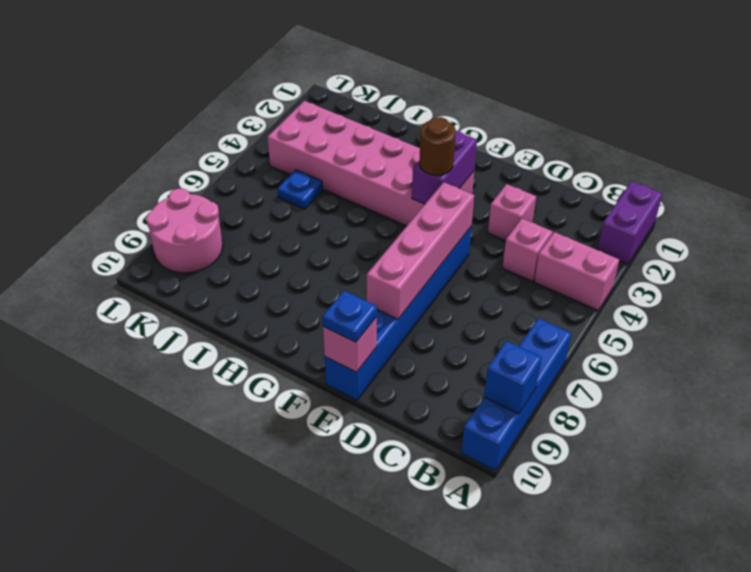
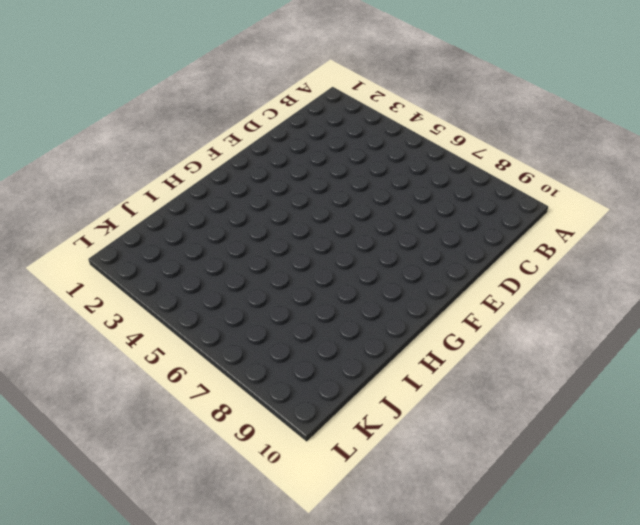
none -> purple brick A1:A2 level 1
none -> pink brick A4:B4 level 1
none -> blue brick A7:A10 level 1

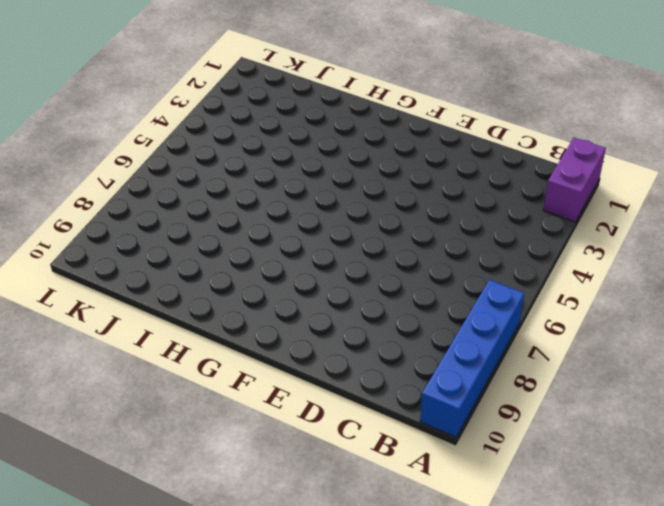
none -> pink brick A4:B4 level 1
none -> pink brick C4 level 1
none -> pink brick D3 level 1

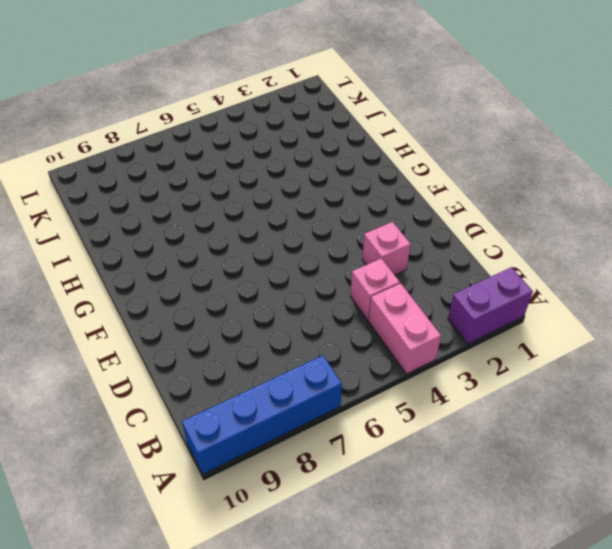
none -> blue brick E5:E10 level 1
none -> pink brick F3:K4 level 1
none -> blue plate J5 level 1

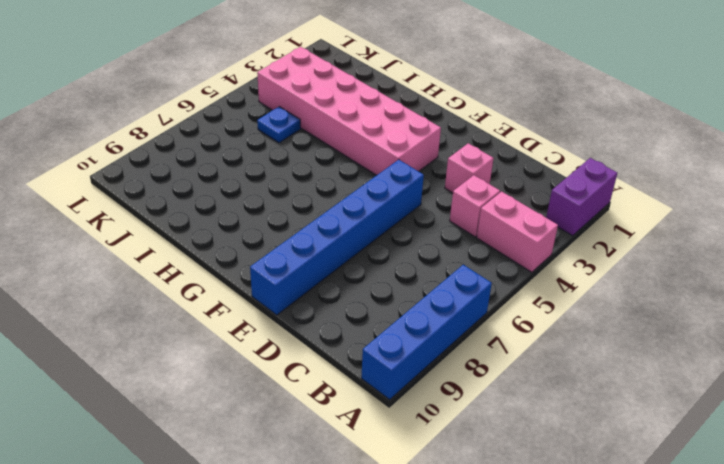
none -> pink round brick K8:L9 level 1
none -> blue brick A9 level 2
none -> pink brick E5:E8 level 2

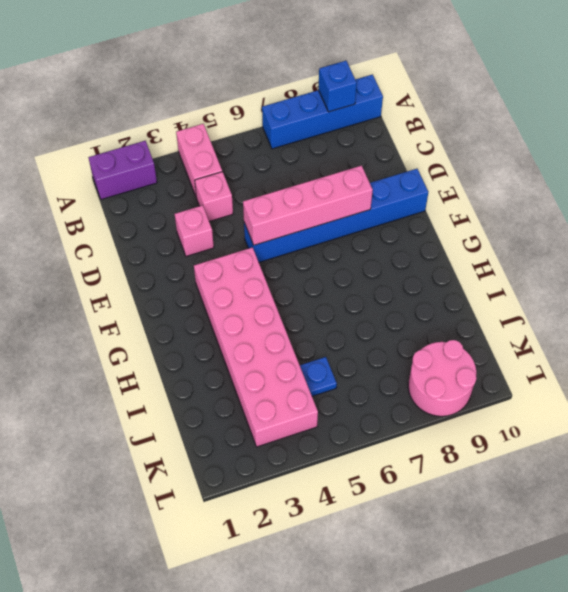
none -> pink brick E10 level 2
none -> purple brick F3:F4 level 2
none -> blue plate E10 level 3

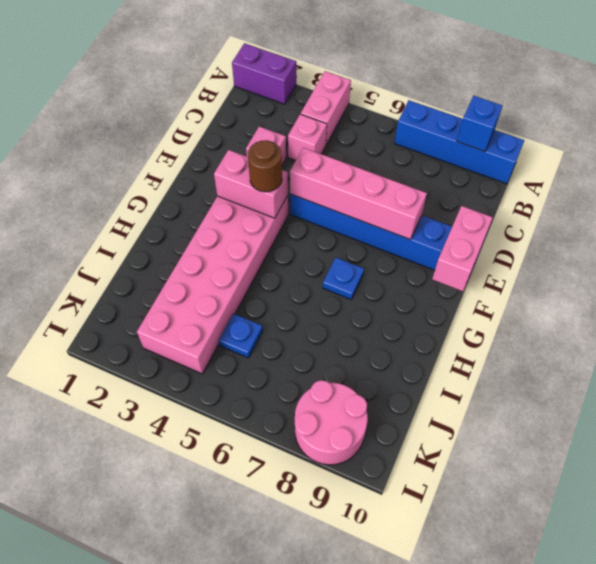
pink brick E10:F10 level 2 -> pink brick E10 level 2
pink brick F3:F4 level 2 -> purple brick F3:F4 level 2
blue plate G7 level 1 -> blue plate E10 level 3

